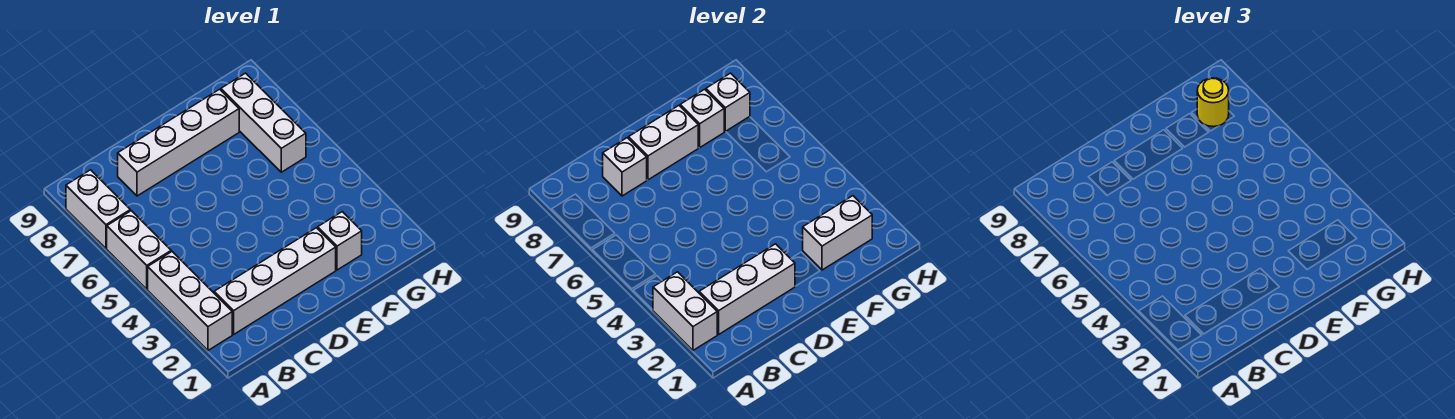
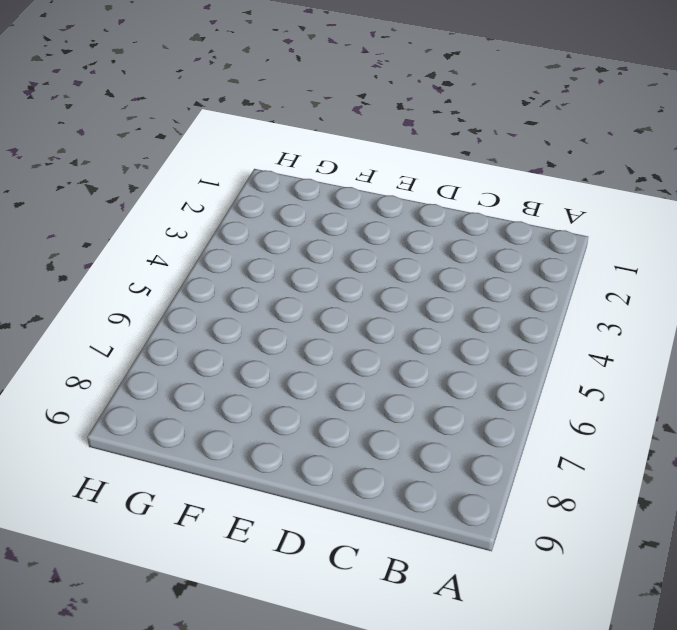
none -> white brick A2:A4 level 1
none -> white brick A5:A6 level 1
none -> white brick A7:A8 level 1

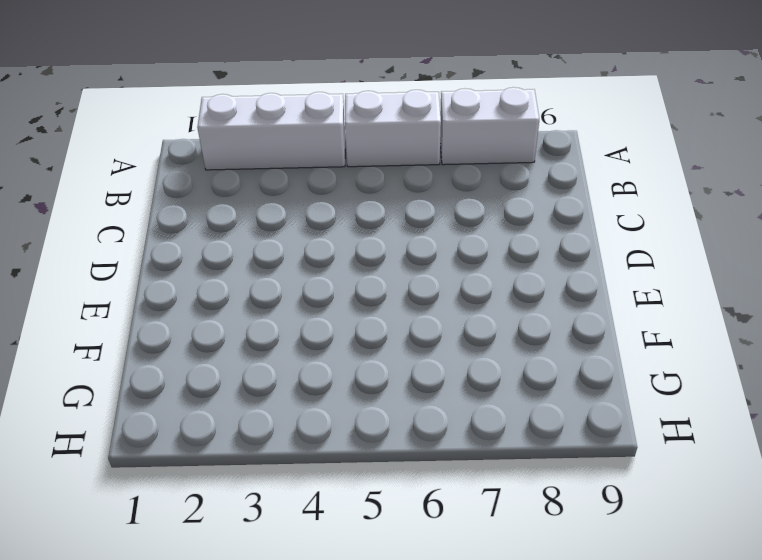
none -> white brick B2:E2 level 1
none -> white brick C8:F8 level 1
none -> white brick F2 level 1

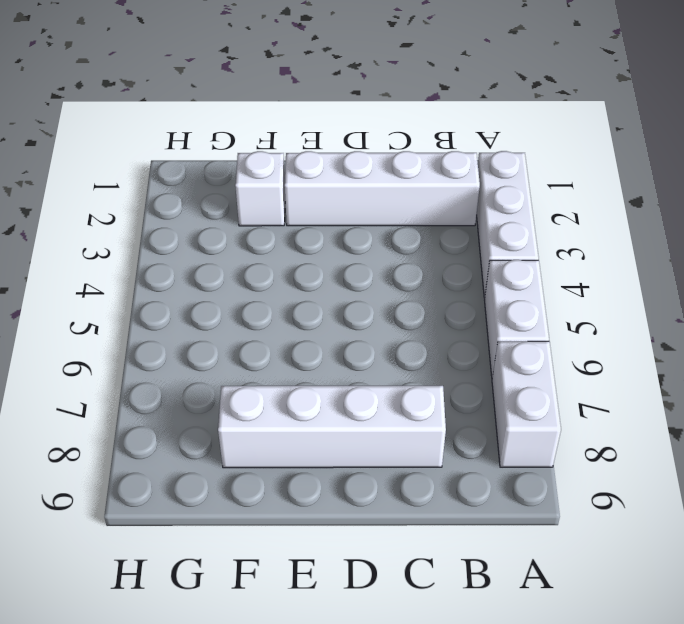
none -> white brick G6:G8 level 1
none -> white brick A2:A3 level 2
none -> white brick B2:D2 level 2

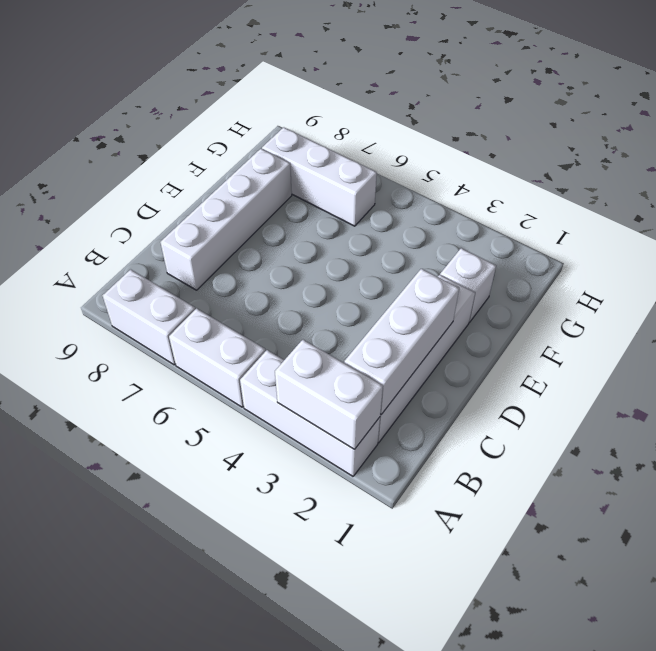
none -> white brick C8 level 2
none -> white brick D8:E8 level 2
none -> white brick F2:G2 level 2

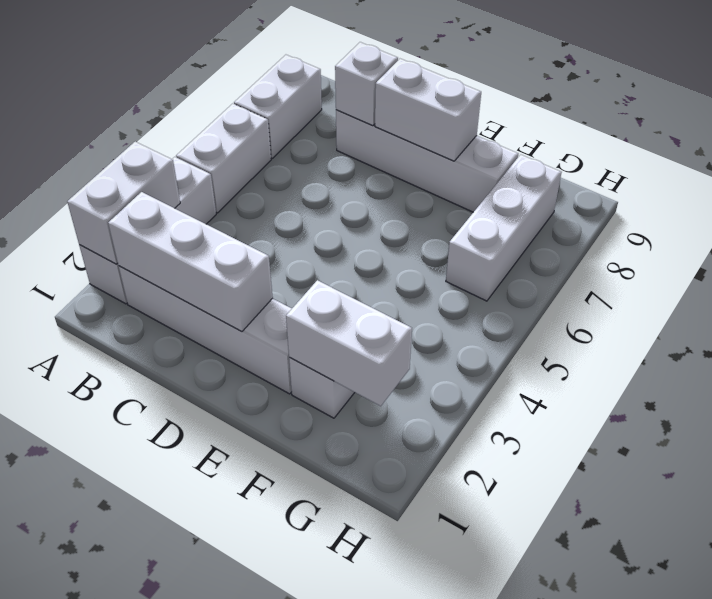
none -> white brick F8 level 2
none -> white brick G8 level 2
none -> yellow round brick G8 level 3

